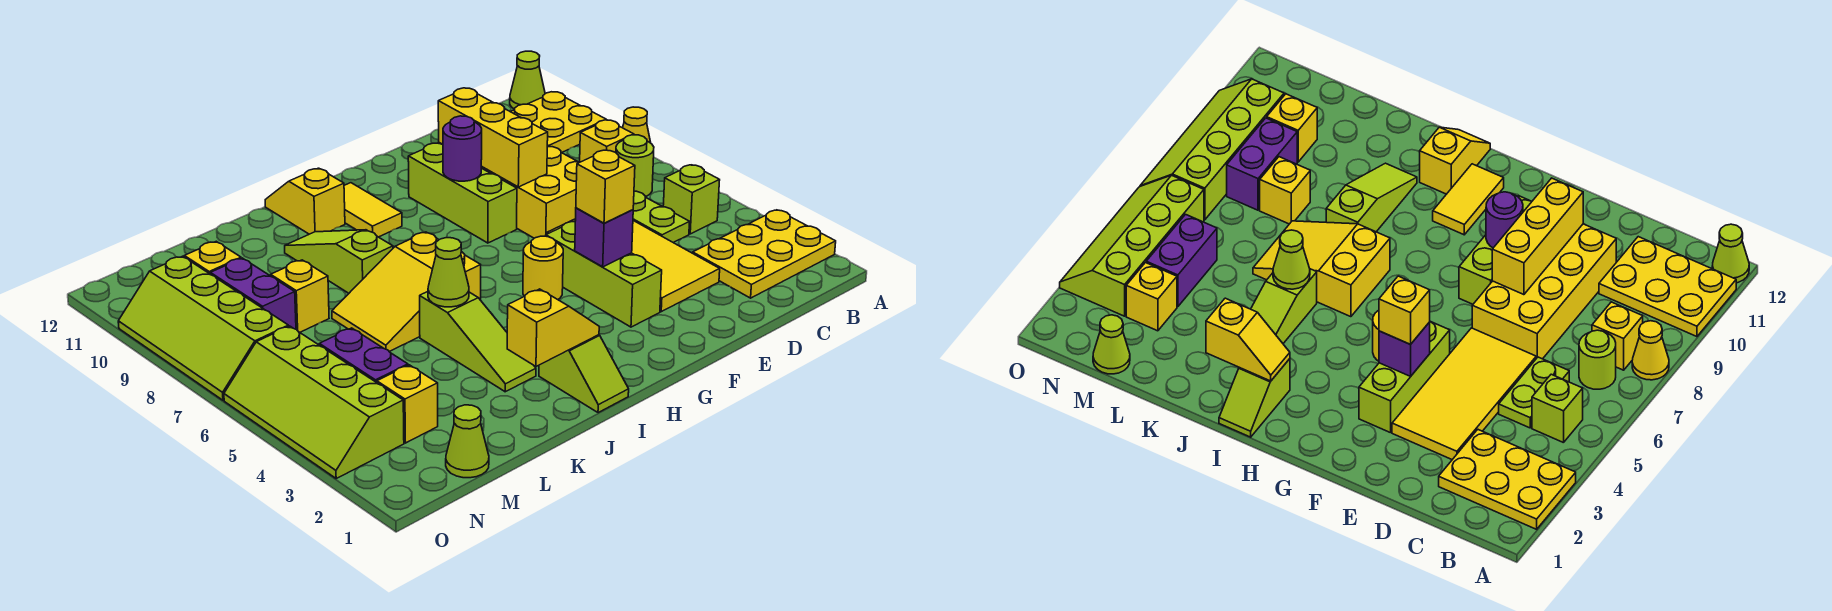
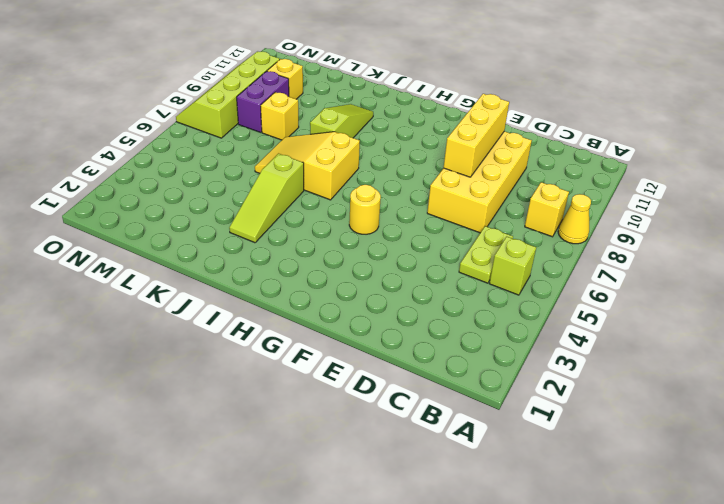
none -> yellow plate A2:C3 level 1
none -> yellow plate A10:C11 level 1
none -> lime cone A12 level 1
none -> lime round brick B7 level 1

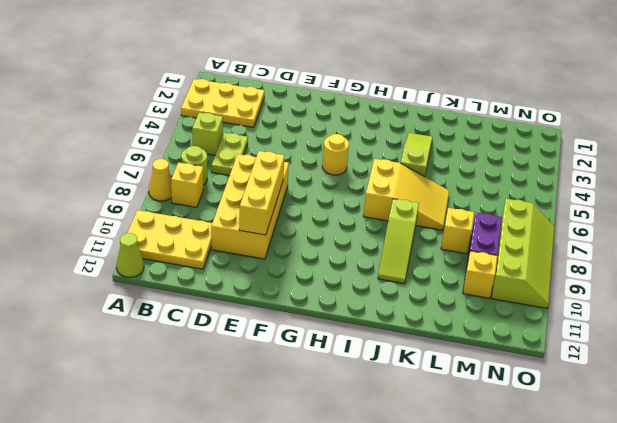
none -> yellow tile D3:E6 level 1
none -> lime brick F3:F5 level 1
none -> lime brick F8:F10 level 1
none -> yellow tile H10:H11 level 1

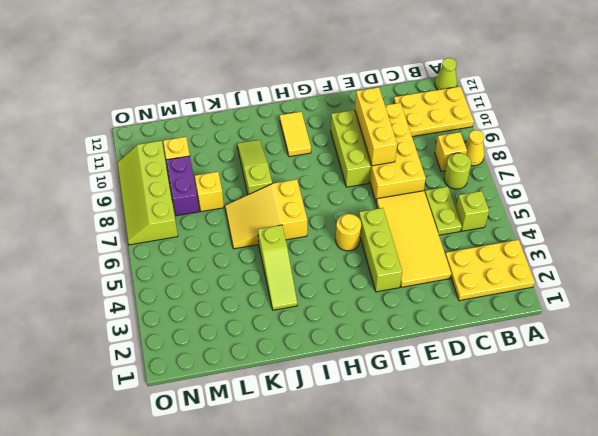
none -> lime slope I1:I2 level 1 top 2
none -> yellow slope I11:I12 level 1 top 11
none -> lime cone M1 level 1
none -> yellow brick M3 level 1

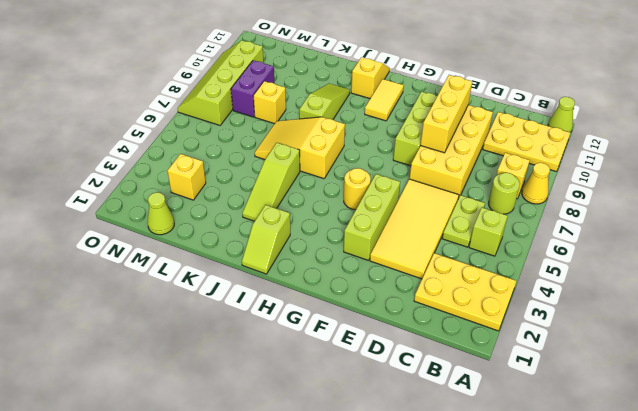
none -> purple brick M4:M5 level 1
none -> yellow brick M10 level 1
none -> lime slope N3:O6 level 1 top N
none -> purple brick F4 level 2

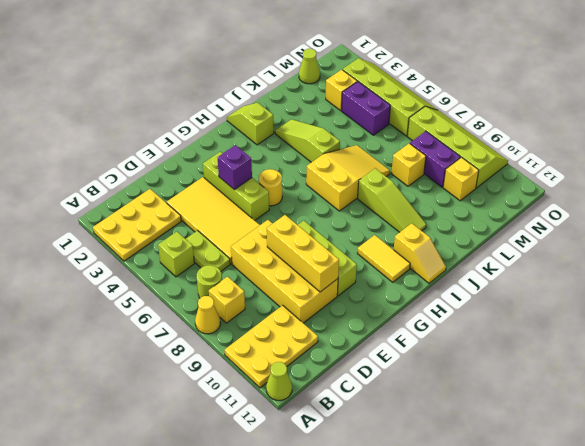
none -> purple round brick F9 level 2
none -> yellow slope I2:J2 level 2 top J
none -> lime cone J5 level 2
none -> yellow brick F4 level 3

